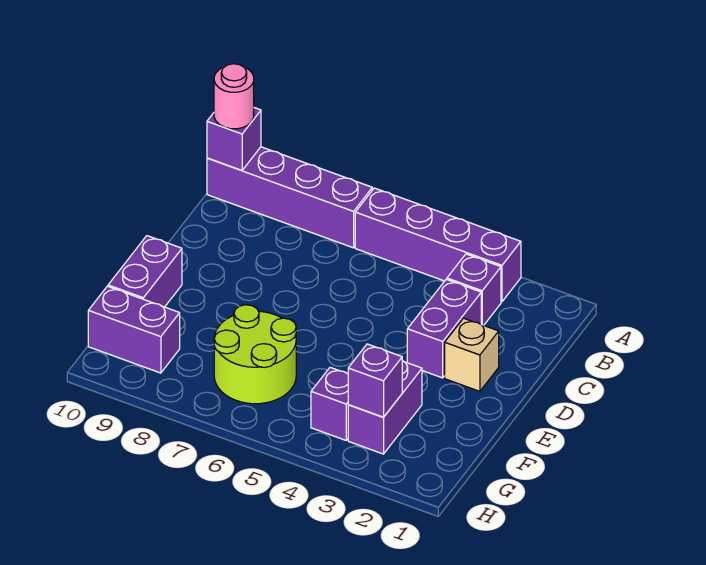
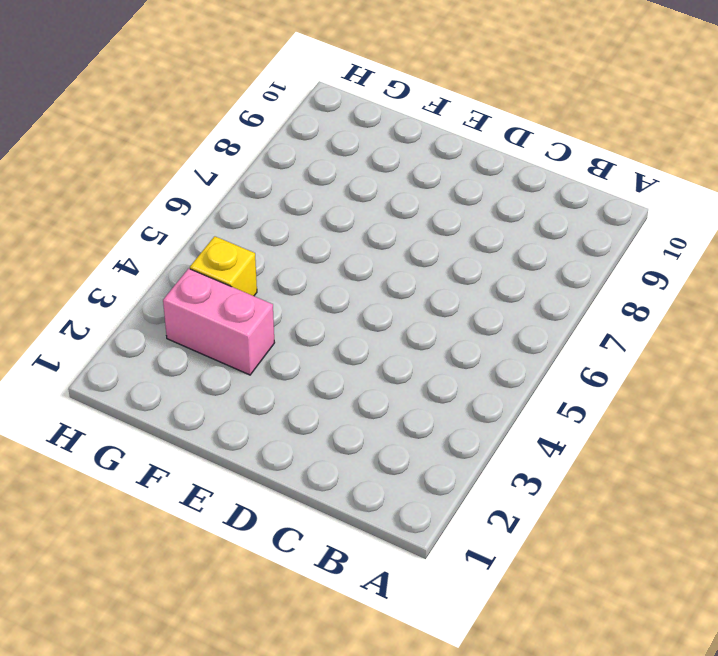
pink brick F3:G3 level 1 -> purple brick F3:G3 level 1
yellow brick G4 level 1 -> purple brick G4 level 1
none -> purple brick A3:A6 level 1
none -> purple brick A7:A10 level 1
none -> purple brick B3 level 1

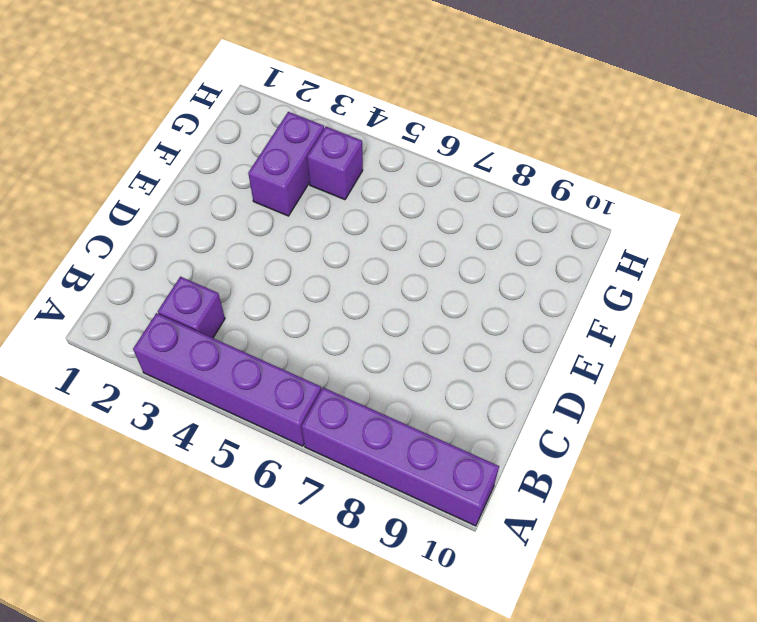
none -> purple brick C3:D3 level 1
none -> tan brick D2 level 1
none -> purple brick E10:F10 level 1

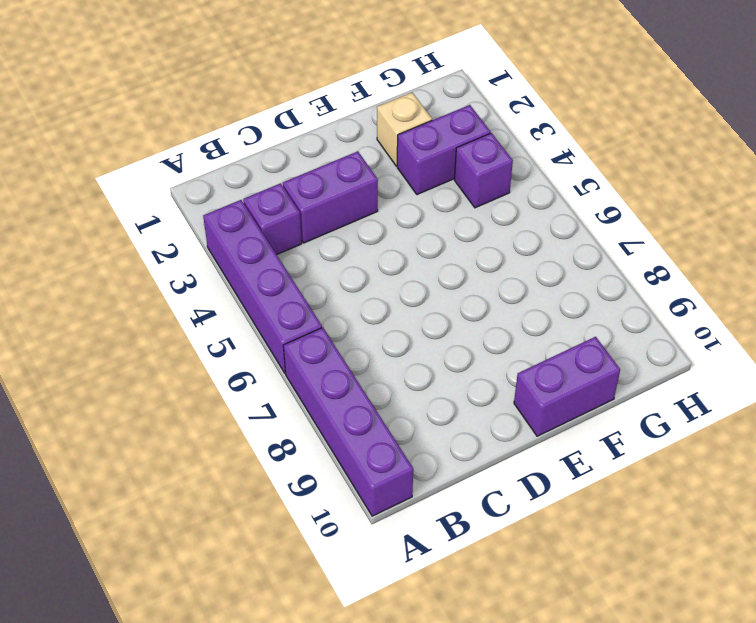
tan brick F2 level 1 -> tan brick D2 level 1
none -> lime round brick F6:G7 level 1
none -> purple brick G9:G10 level 1
none -> purple brick A10 level 2

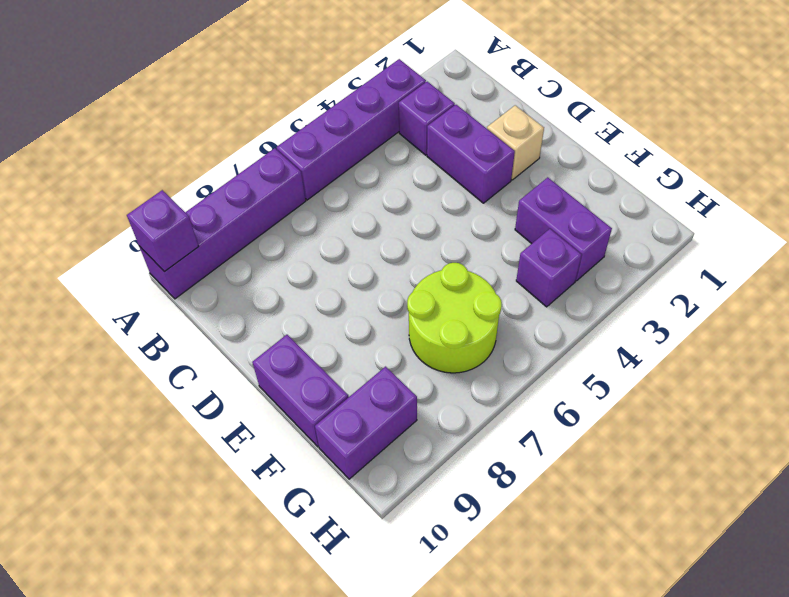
none -> purple brick G3 level 2
none -> pink round brick A10 level 3

